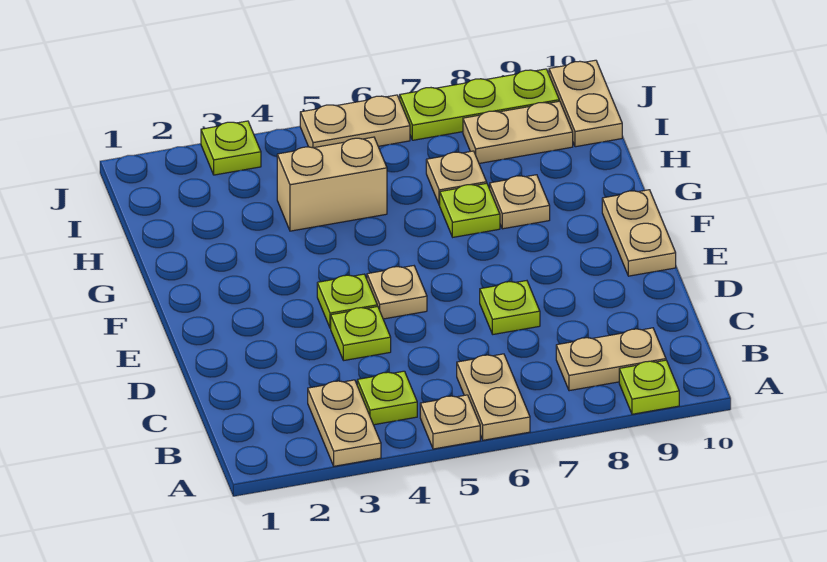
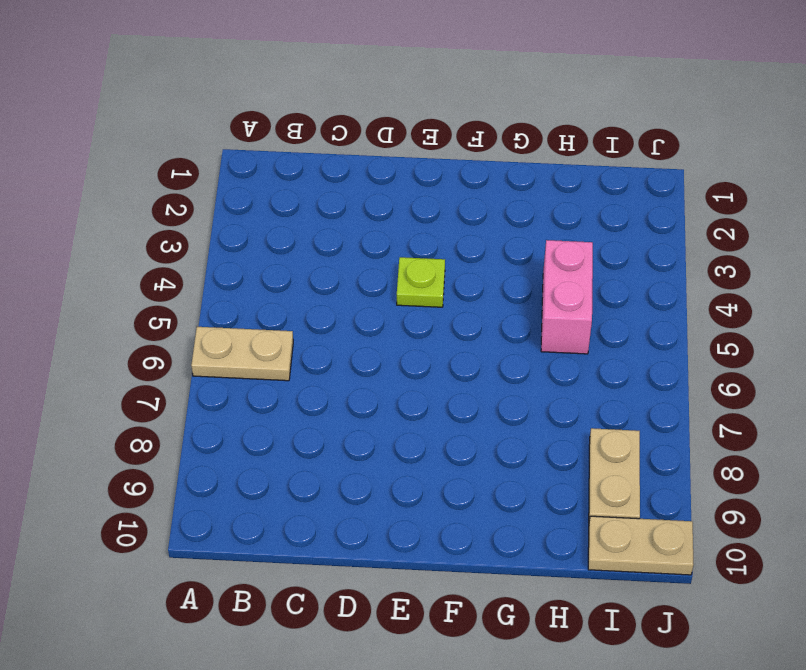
pink brick H4:H5 level 1 -> tan brick H4:H5 level 1
none -> tan plate A3:B3 level 1
none -> tan plate A5 level 1
none -> lime plate A9 level 1

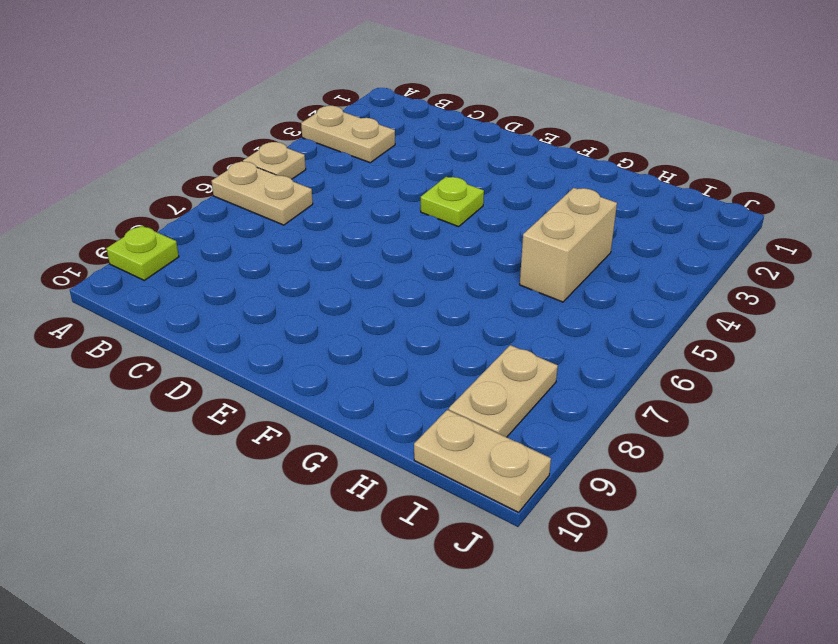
none -> lime plate B4 level 1
none -> tan plate B8:B9 level 1
none -> lime plate D4 level 1

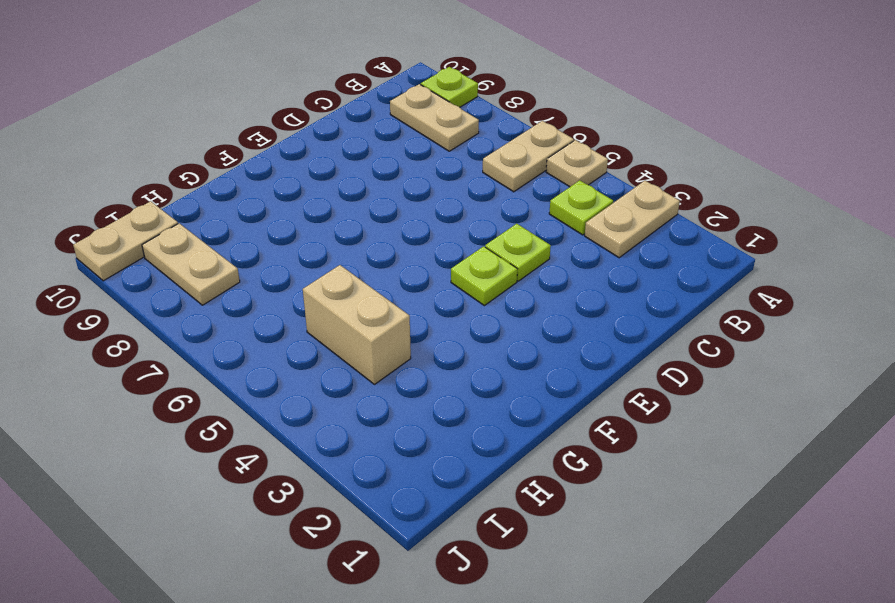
none -> lime plate D7 level 1
none -> tan plate E5 level 1
none -> tan plate E10:F10 level 1

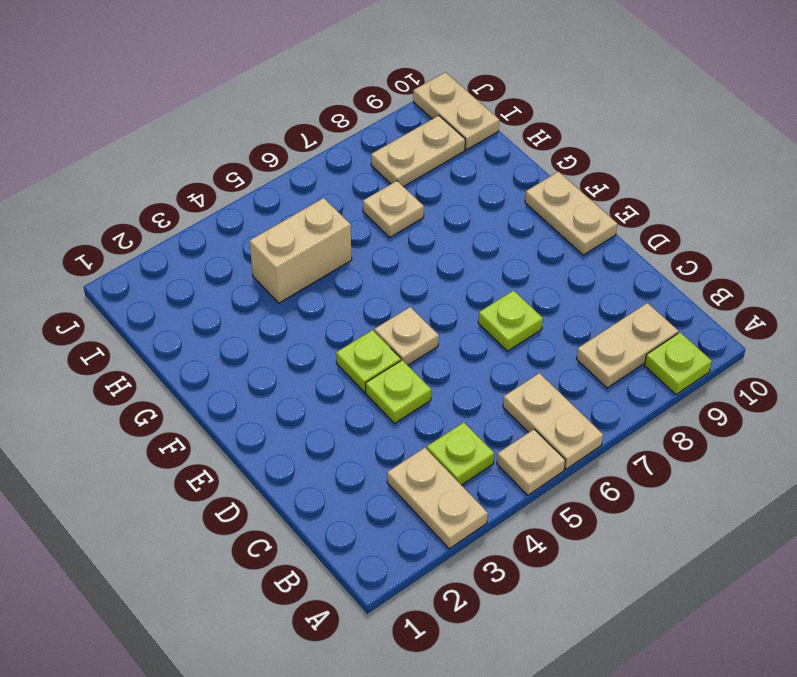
none -> lime plate G7 level 1
none -> tan plate G8 level 1
none -> lime plate J3 level 1

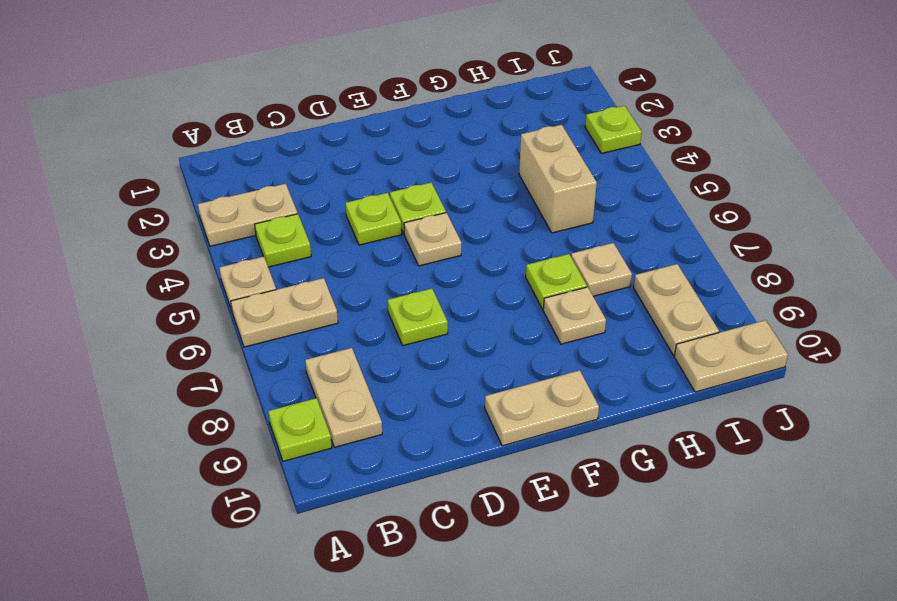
none -> tan plate J5:J6 level 1
none -> lime plate J7:J9 level 1

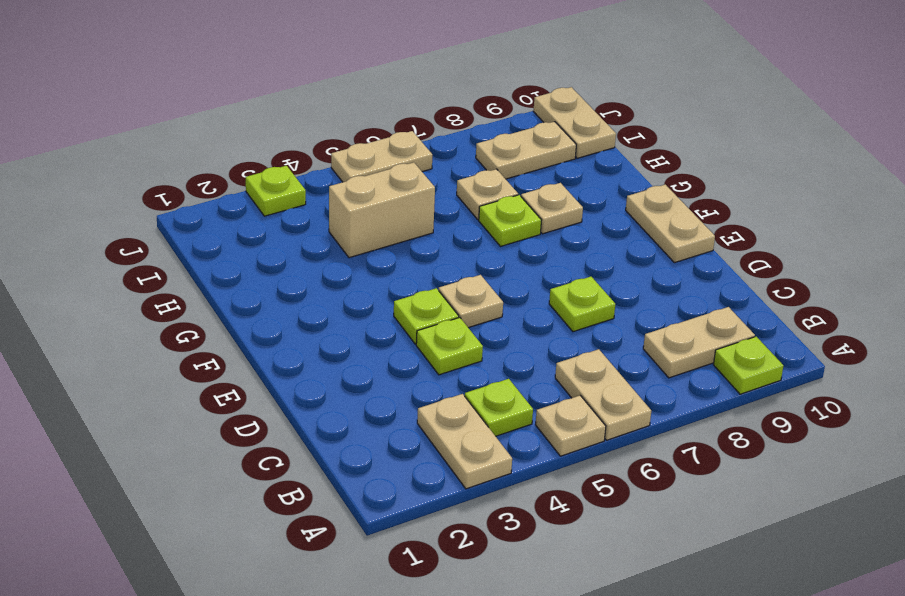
none -> lime plate J7:J9 level 1

